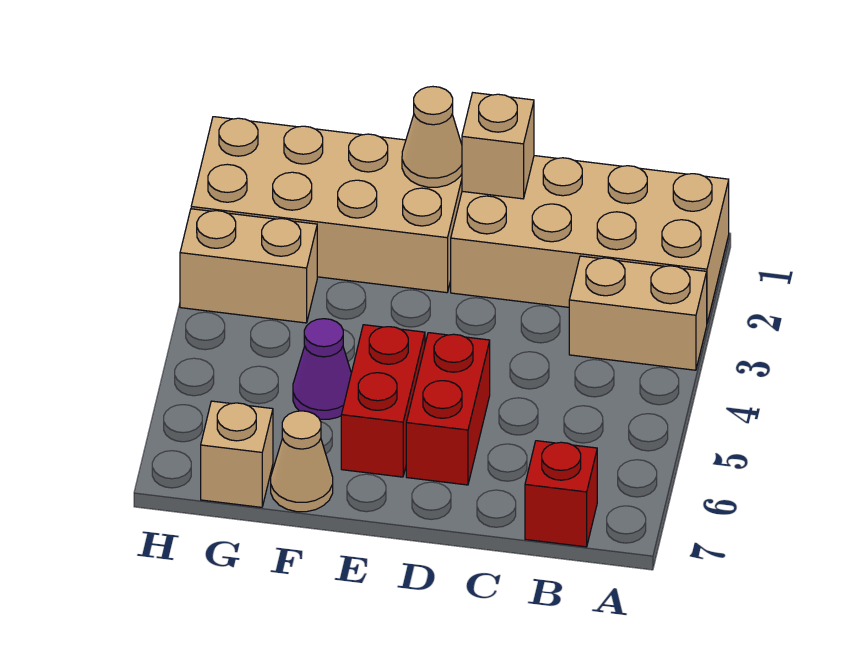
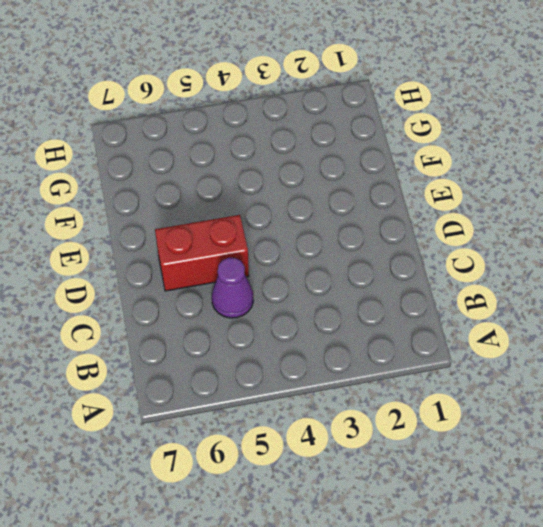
purple cone C5 level 1 -> purple cone F5 level 1
none -> tan brick A1:D2 level 1
none -> tan brick A3:B3 level 1
none -> red brick B7 level 1

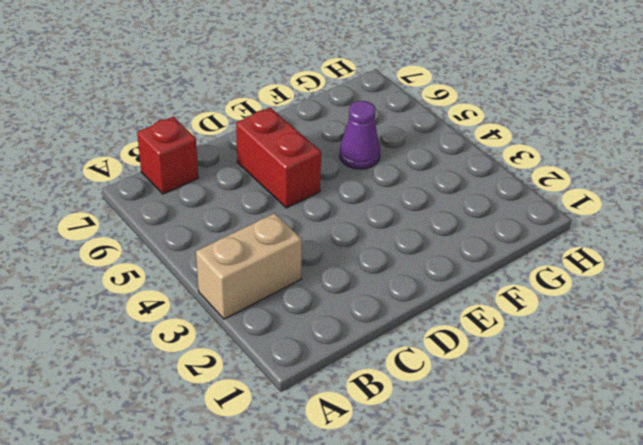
none -> tan brick A1:D2 level 1
none -> tan brick E1:H2 level 1
none -> red brick E5:E6 level 1

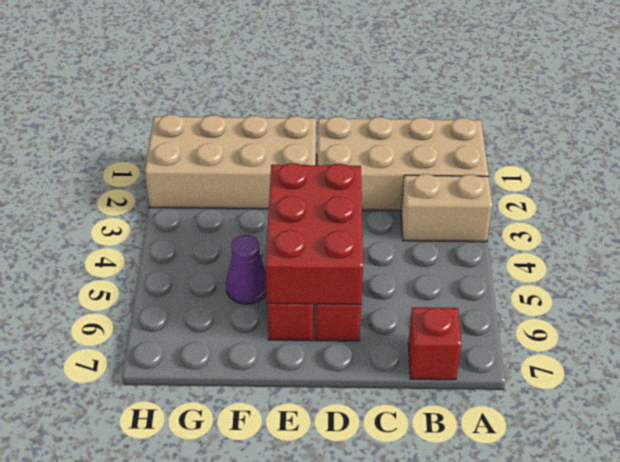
red brick D4:E6 level 2 -> none
none -> tan cone F7 level 1
none -> tan brick G3:H3 level 1
none -> tan brick G7 level 1

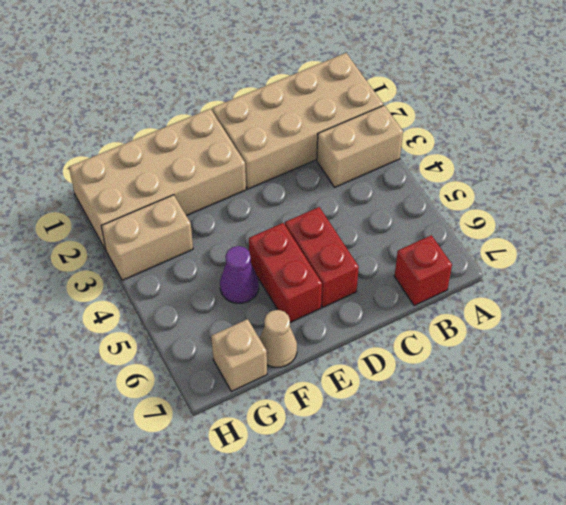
none -> tan brick D1 level 2
none -> tan cone E1 level 2

